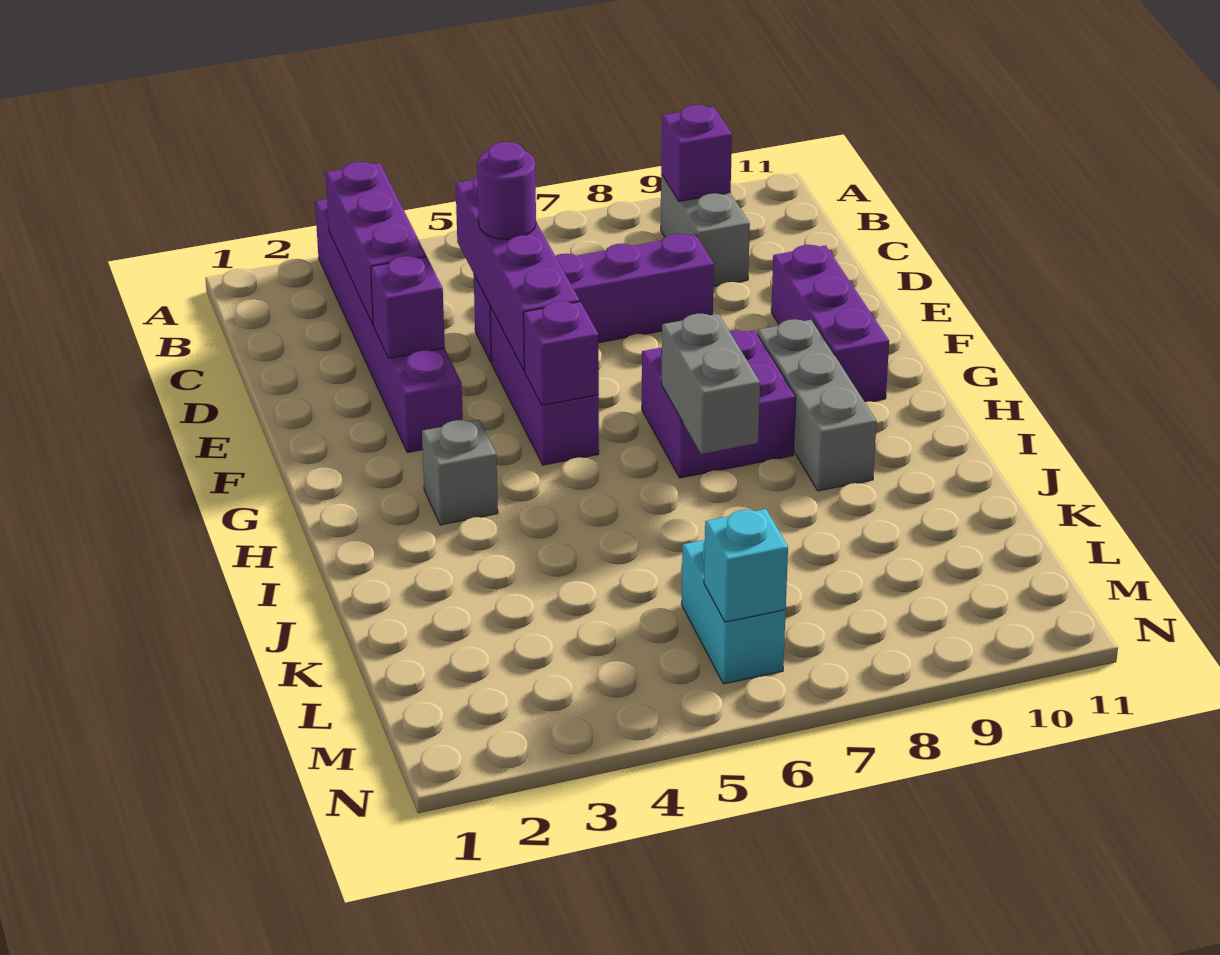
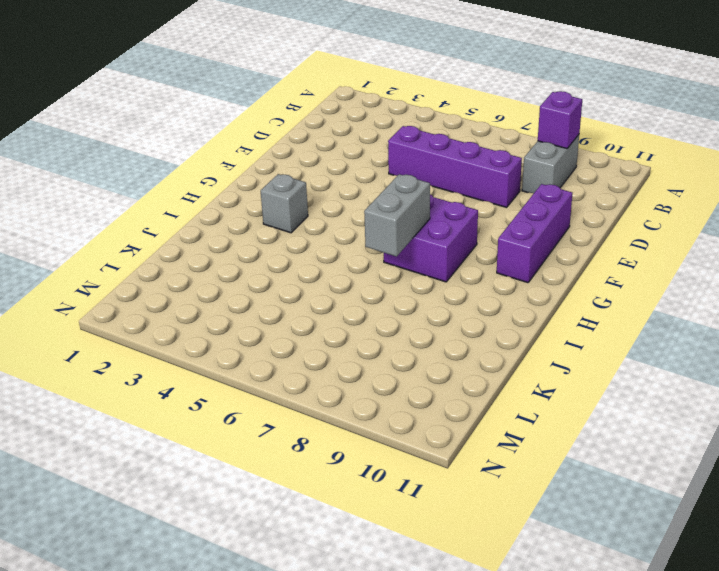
none -> purple brick A3:F3 level 1
none -> purple brick E5:G5 level 1
none -> grey brick G9:I9 level 1

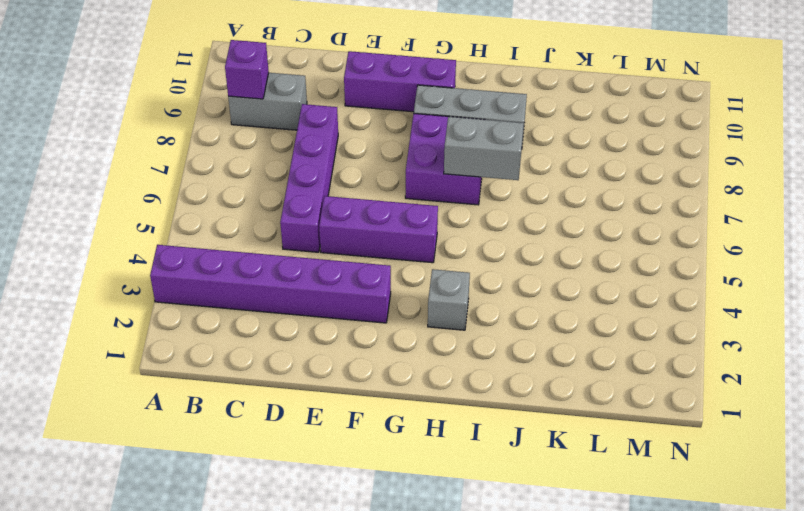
none -> cyan brick L6:M6 level 1
none -> purple brick B3:D3 level 2
none -> purple brick C5:F5 level 2

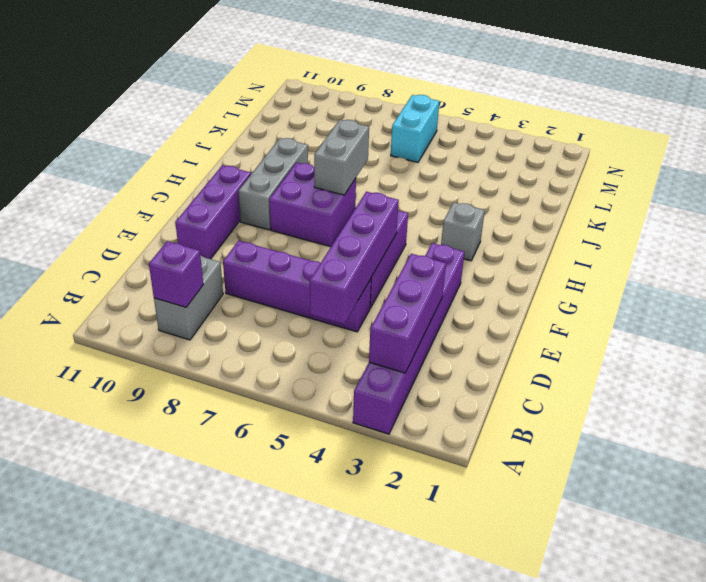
none -> purple brick E3 level 2
none -> purple brick G5 level 2
none -> cyan brick M6 level 2

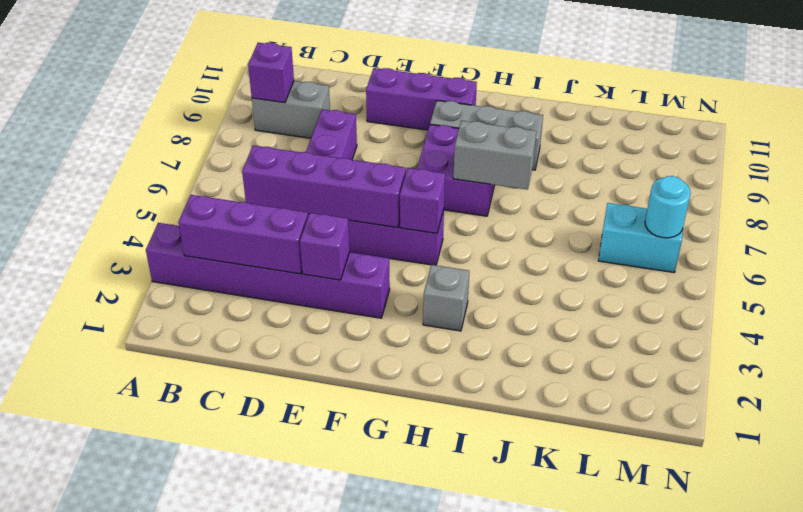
cyan round brick M6 level 2 -> cyan brick M6 level 2
none -> purple round brick D5 level 3

